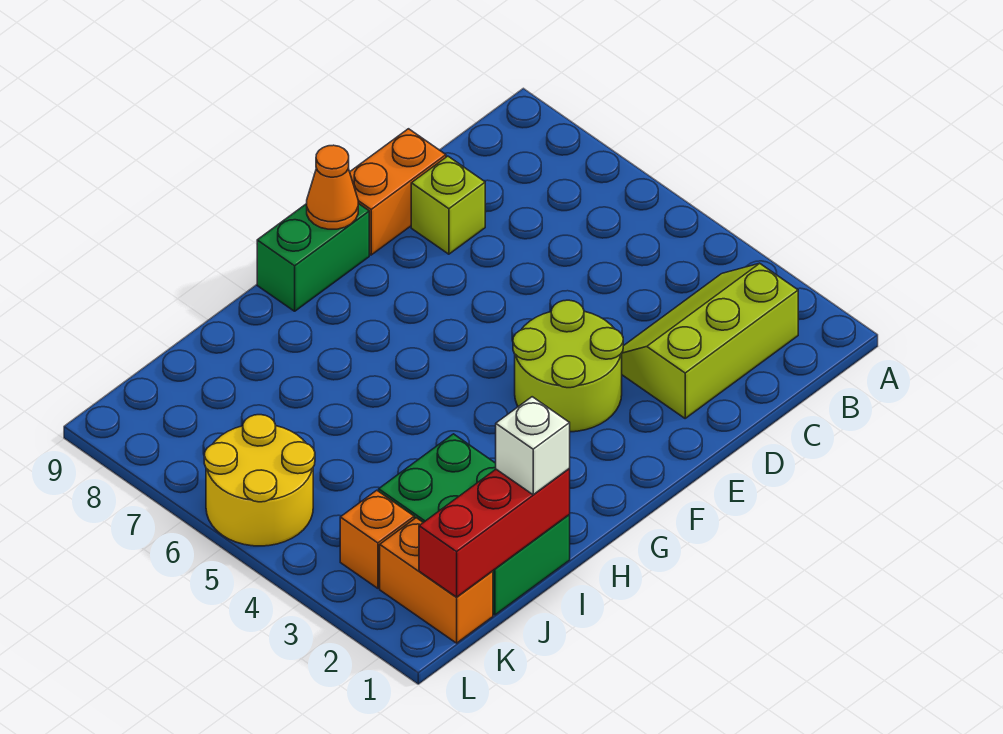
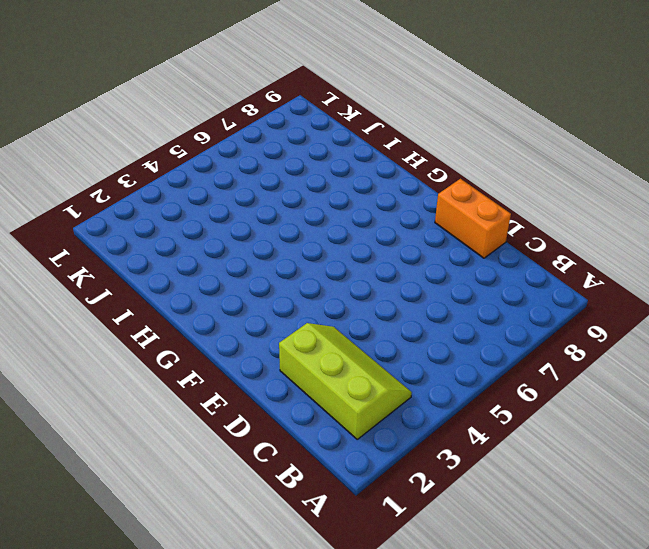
none -> lime brick D8 level 1
none -> lime round brick E3:F4 level 1
none -> green brick F9:G9 level 1

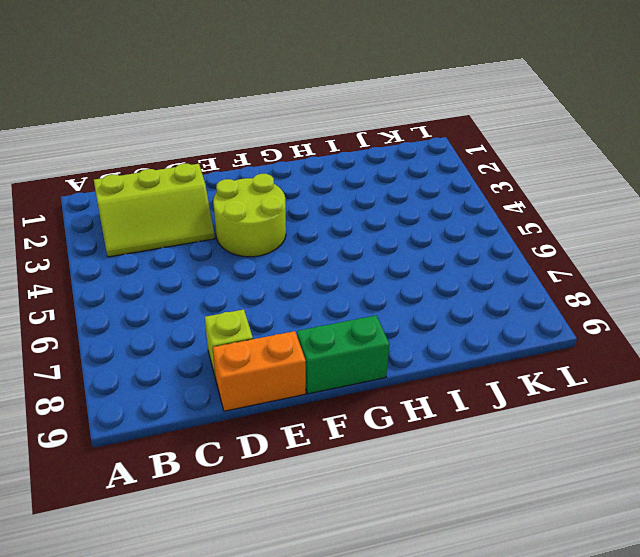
none -> green brick I1:J3 level 1
none -> orange brick K1:K2 level 1
none -> orange brick K3 level 1

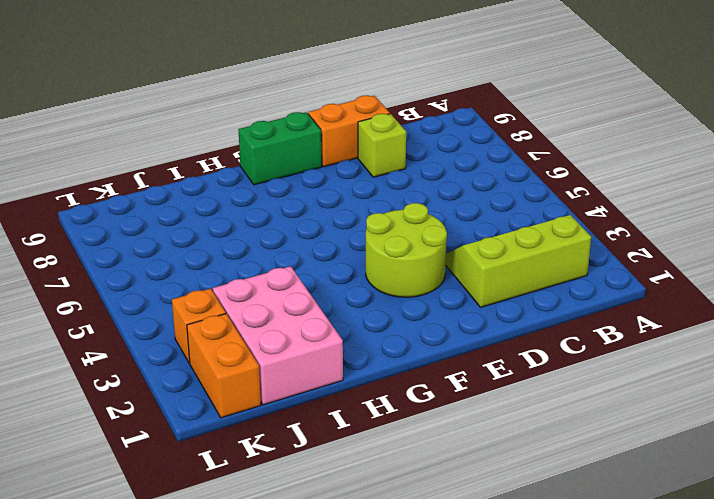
pink brick I1:J3 level 1 -> green brick I1:J3 level 1
none -> yellow round brick K5:L6 level 1
none -> orange cone F9 level 2
none -> red brick I1:K1 level 2

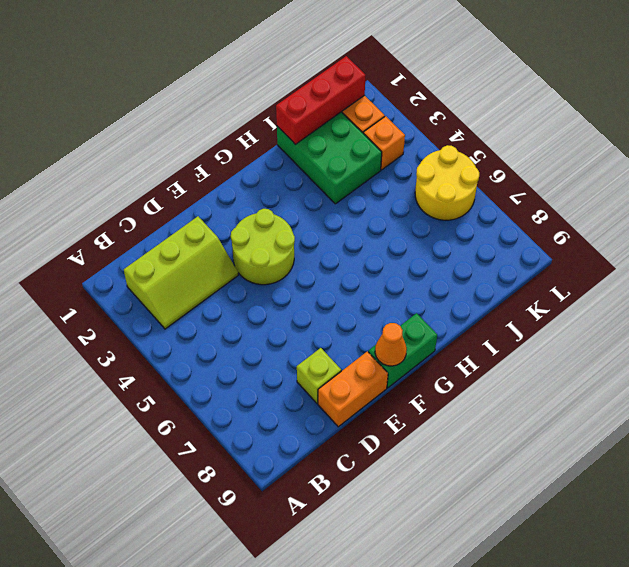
none -> white brick I1 level 3

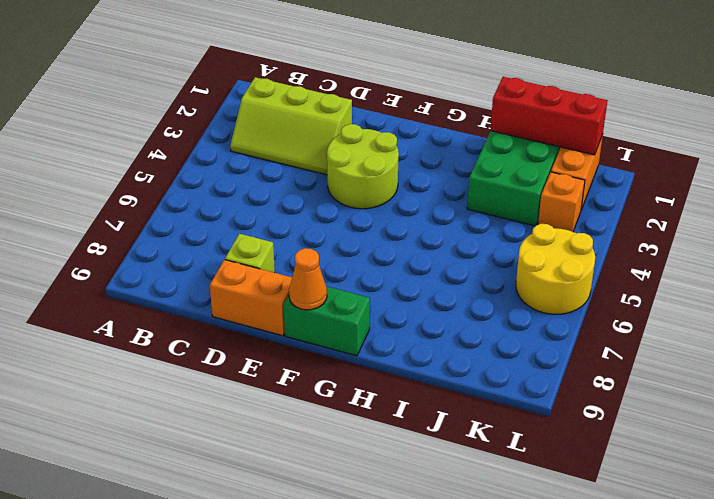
none -> white brick I1 level 3

